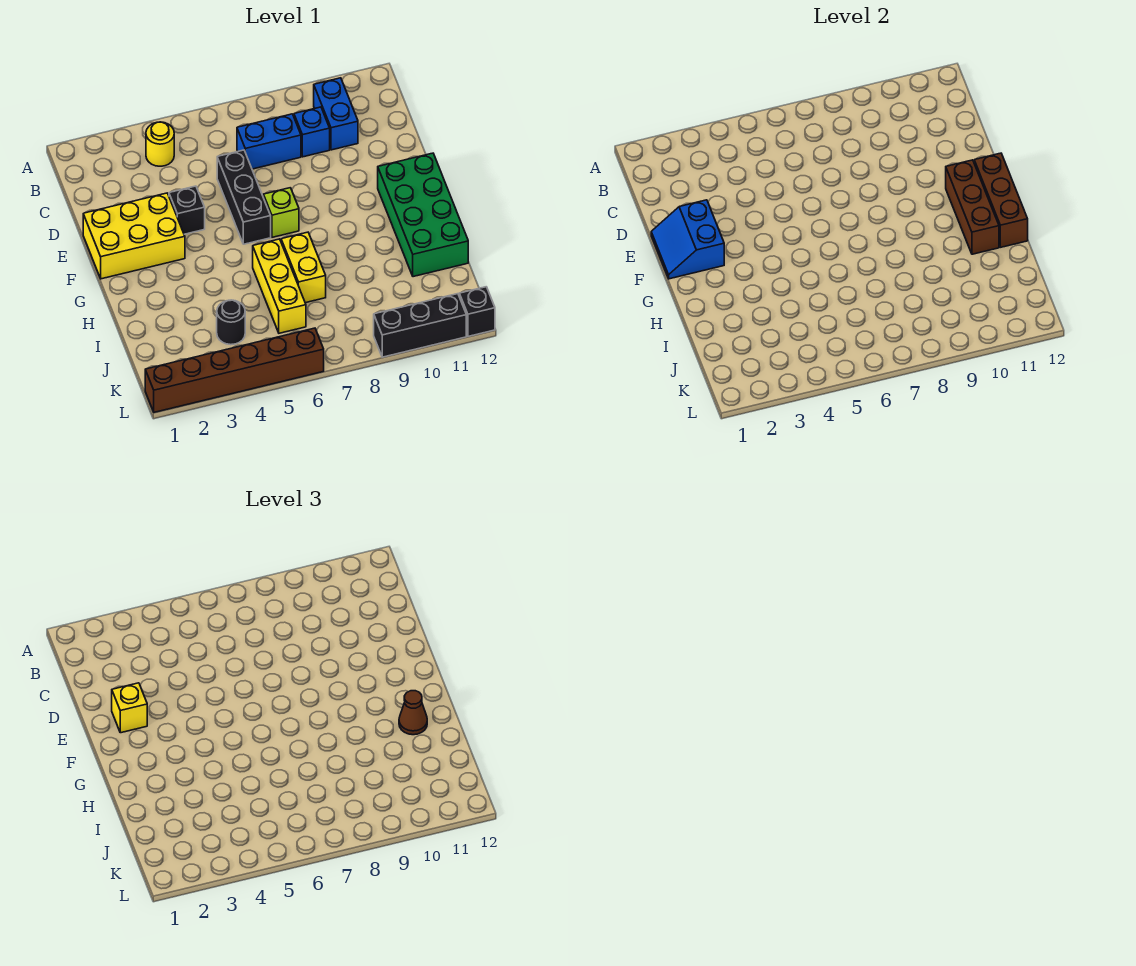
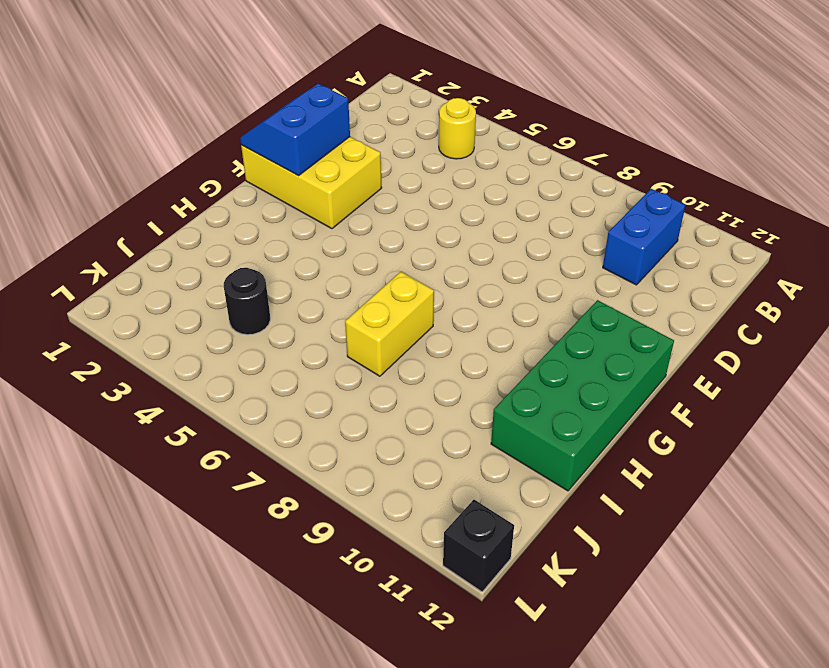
none -> blue brick C7:C8 level 1
none -> blue brick C9 level 1
none -> black brick D6:F6 level 1

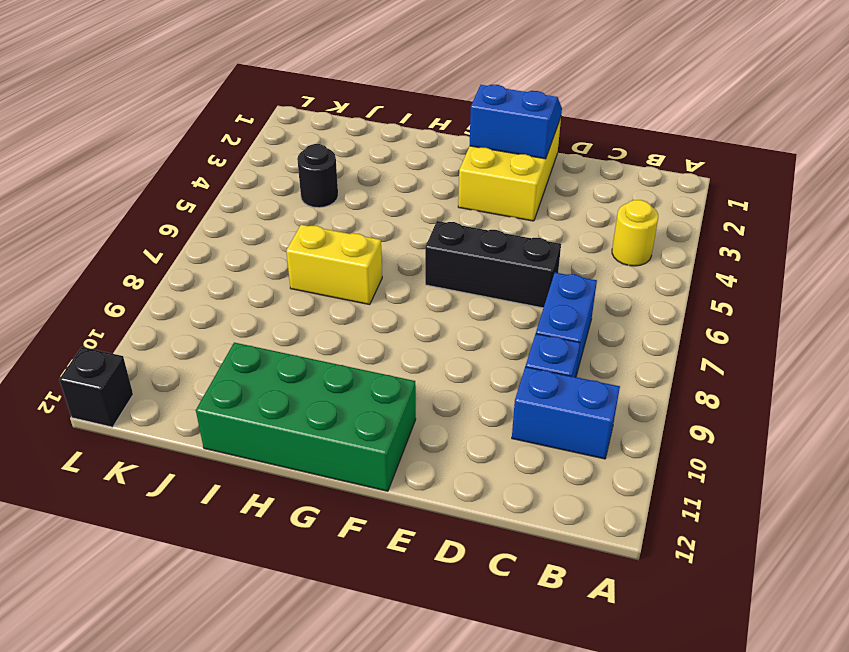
none -> black brick E4 level 1
none -> lime brick F7 level 1
none -> yellow brick H6:J6 level 1

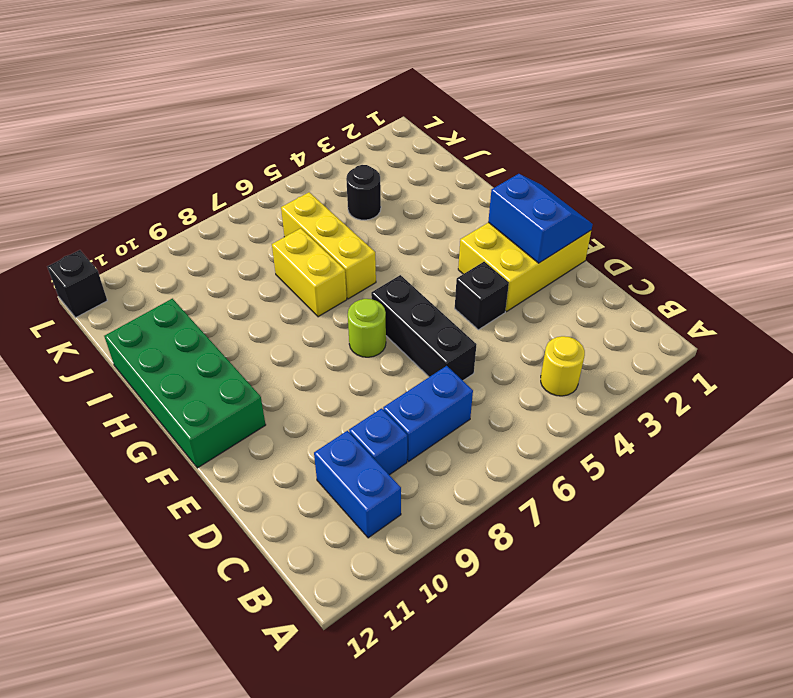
lime round brick F7 level 1 -> lime brick F7 level 1
none -> brown brick L1:L6 level 1
none -> black brick L9:L11 level 1
none -> brown brick F11:H11 level 2

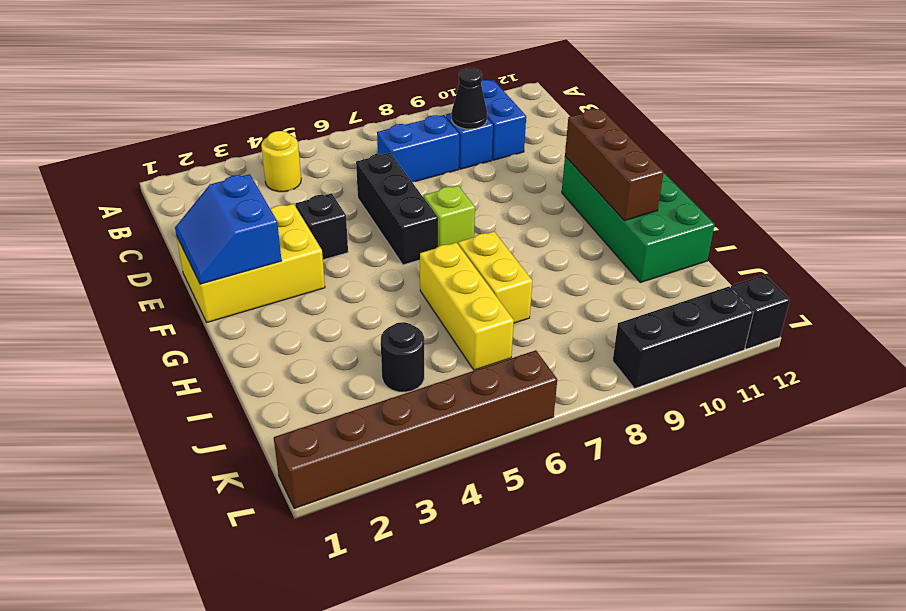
black cone C9 level 2 -> none
none -> brown brick F12:H12 level 2
none -> yellow brick E2 level 3
none -> brown cone H11 level 3

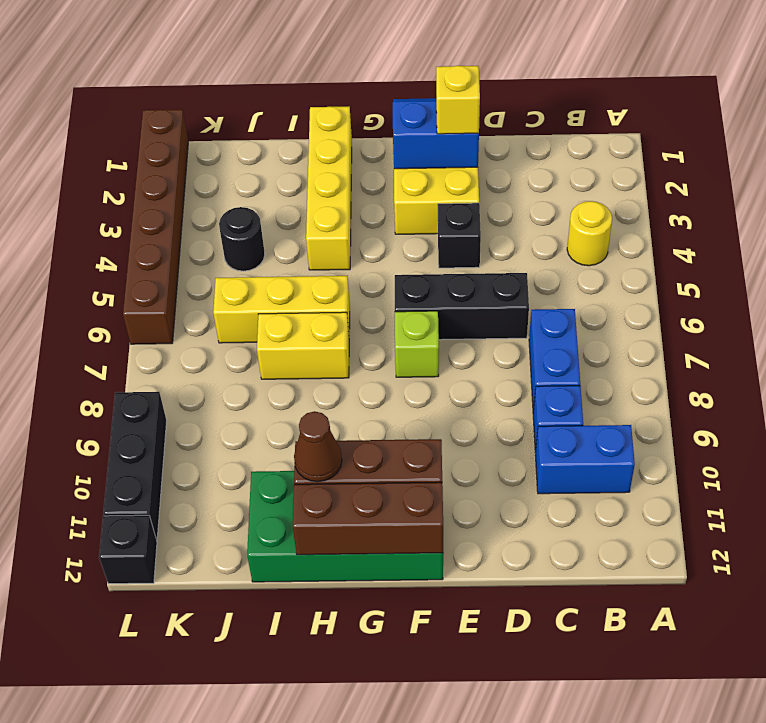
yellow brick H1:H4 level 1 -> none

